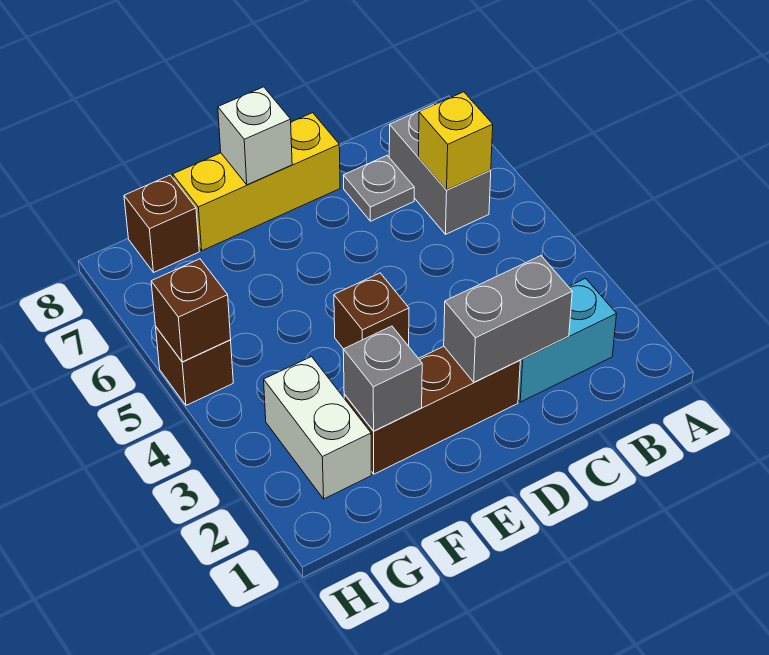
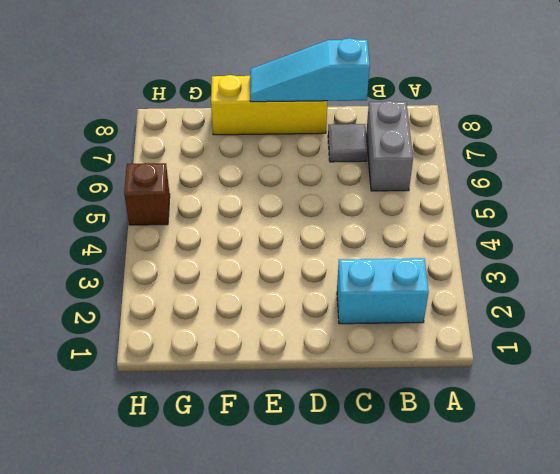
grey tile C7 level 1 -> grey plate C7 level 1
cyan slope C8:E8 level 2 top C -> white brick E8 level 2
none -> brown brick D2:F2 level 1
none -> brown brick E4 level 1
none -> white brick G2:G3 level 1

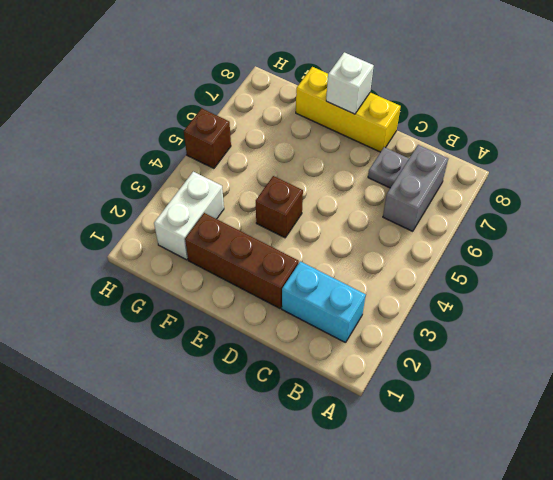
none -> brown brick G8 level 1
none -> yellow brick B6 level 2
none -> grey brick C2:D2 level 2

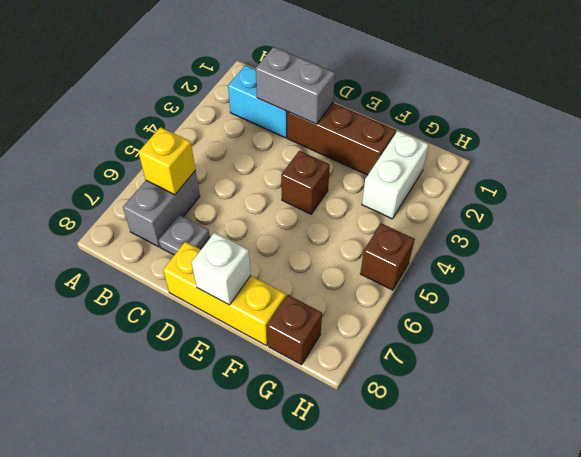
none -> grey brick F2 level 2
none -> brown brick H5 level 2

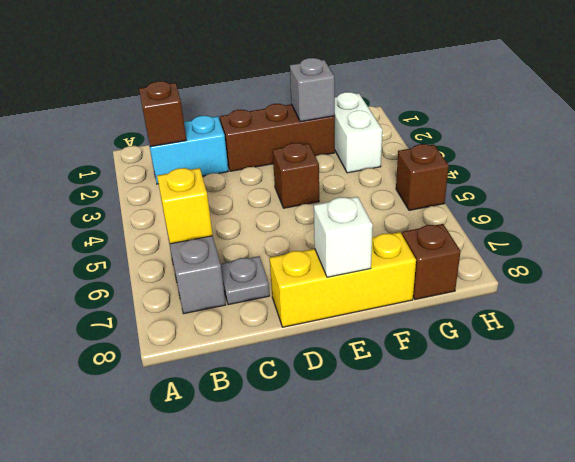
brown brick B2 level 2 -> brown brick H5 level 2
none -> grey brick C2:D2 level 2

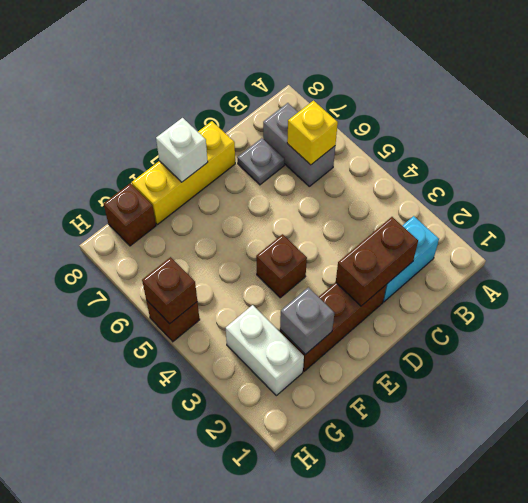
brown brick C2:D2 level 2 -> grey brick C2:D2 level 2

